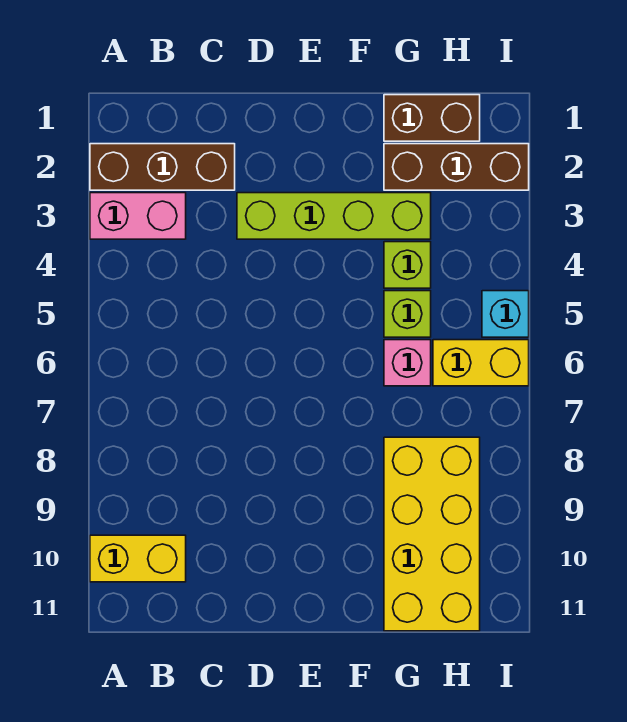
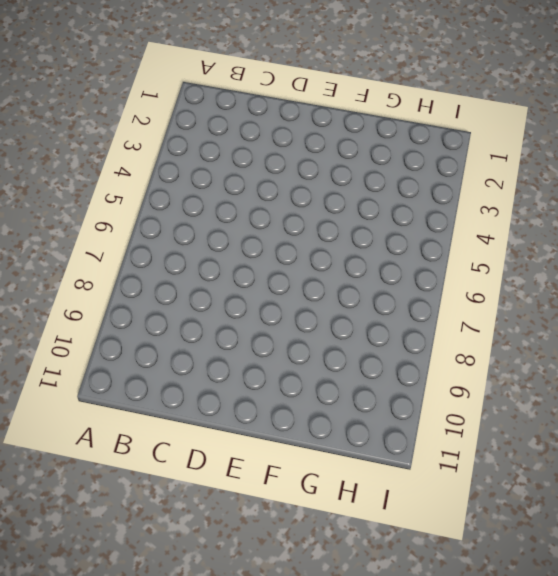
none -> brown brick A2:C2 level 1
none -> pink brick A3:B3 level 1
none -> yellow brick A10:B10 level 1

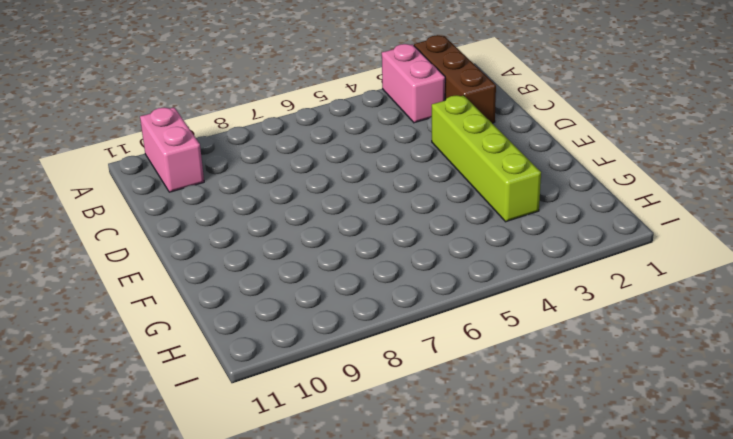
pink brick A10:B10 level 1 -> yellow brick A10:B10 level 1
none -> brown brick G1:H1 level 1
none -> brown brick G2:I2 level 1
none -> lime brick G4 level 1

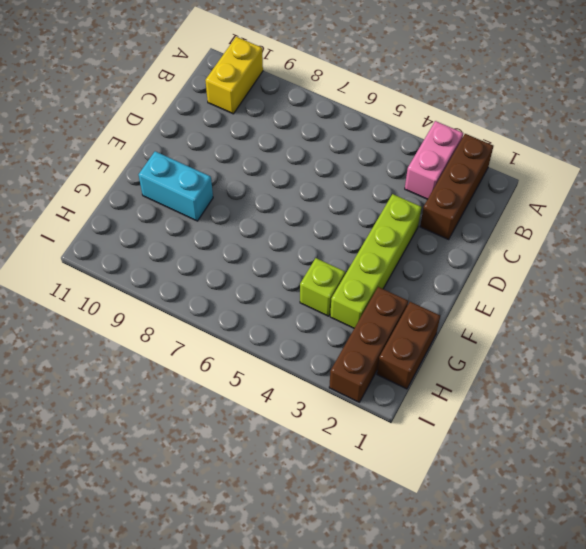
cyan brick F9:F10 level 1 -> none
none -> lime brick G5 level 1
none -> pink brick G6 level 1
none -> yellow brick G8:H11 level 1

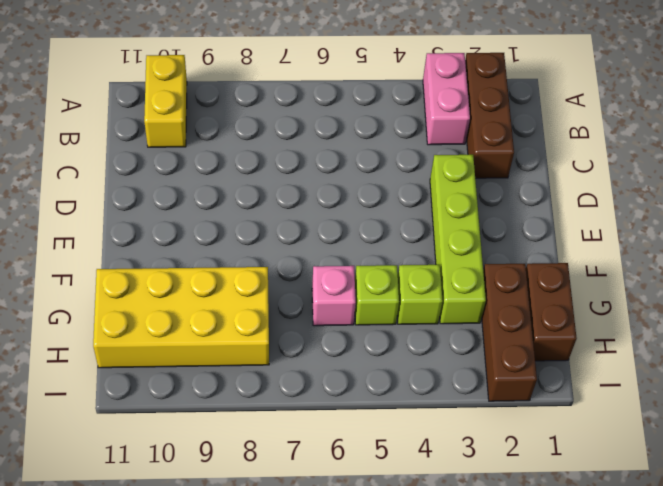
none -> yellow brick H6:I6 level 1
none -> cyan brick I5 level 1

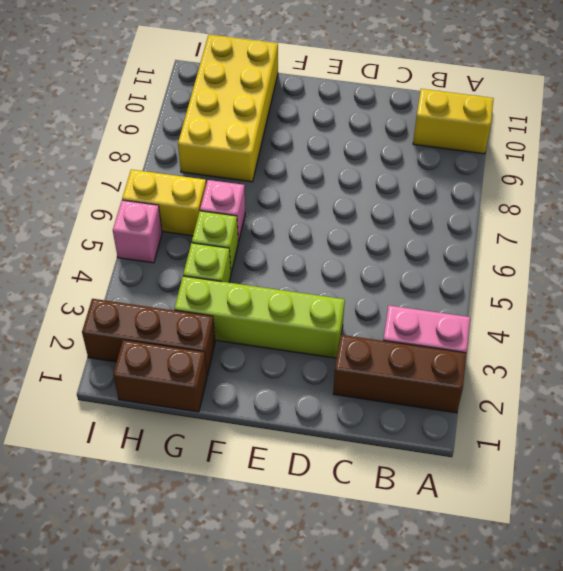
pink brick I5 level 1 -> cyan brick I5 level 1

